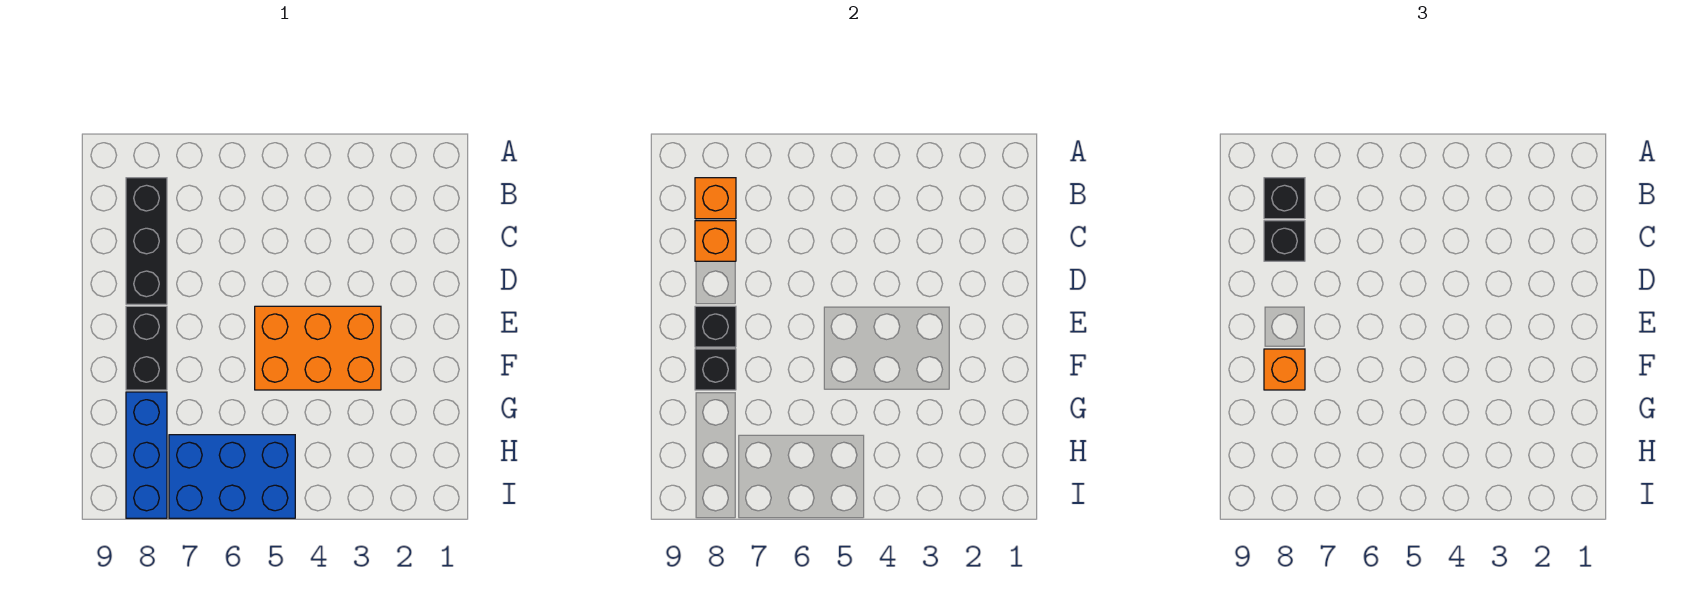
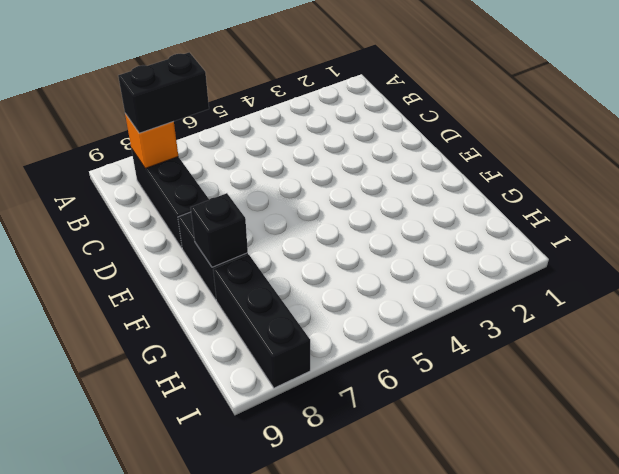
black brick B7:B8 level 3 -> black brick B8 level 3
black brick G8:I8 level 1 -> blue brick G8:I8 level 1
none -> orange brick E3:F5 level 1
none -> blue brick H5:I7 level 1
none -> orange brick C8 level 2

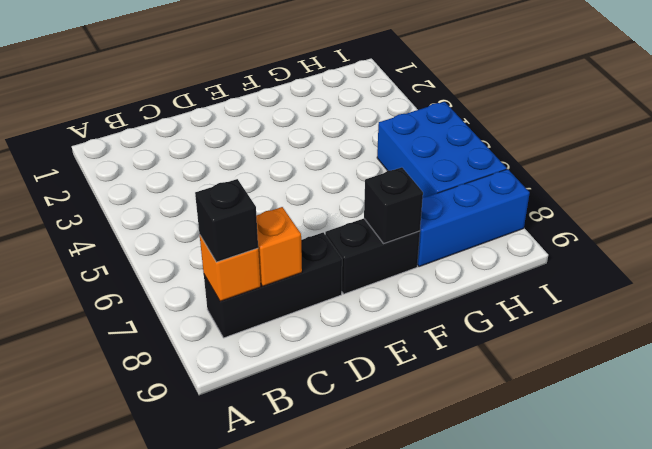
none -> orange brick E3:F5 level 1
none -> black brick E8 level 2
none -> black brick C8 level 3

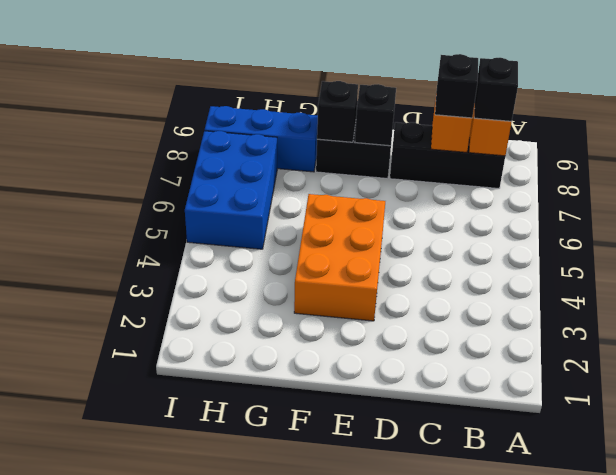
none -> orange brick F8 level 3

